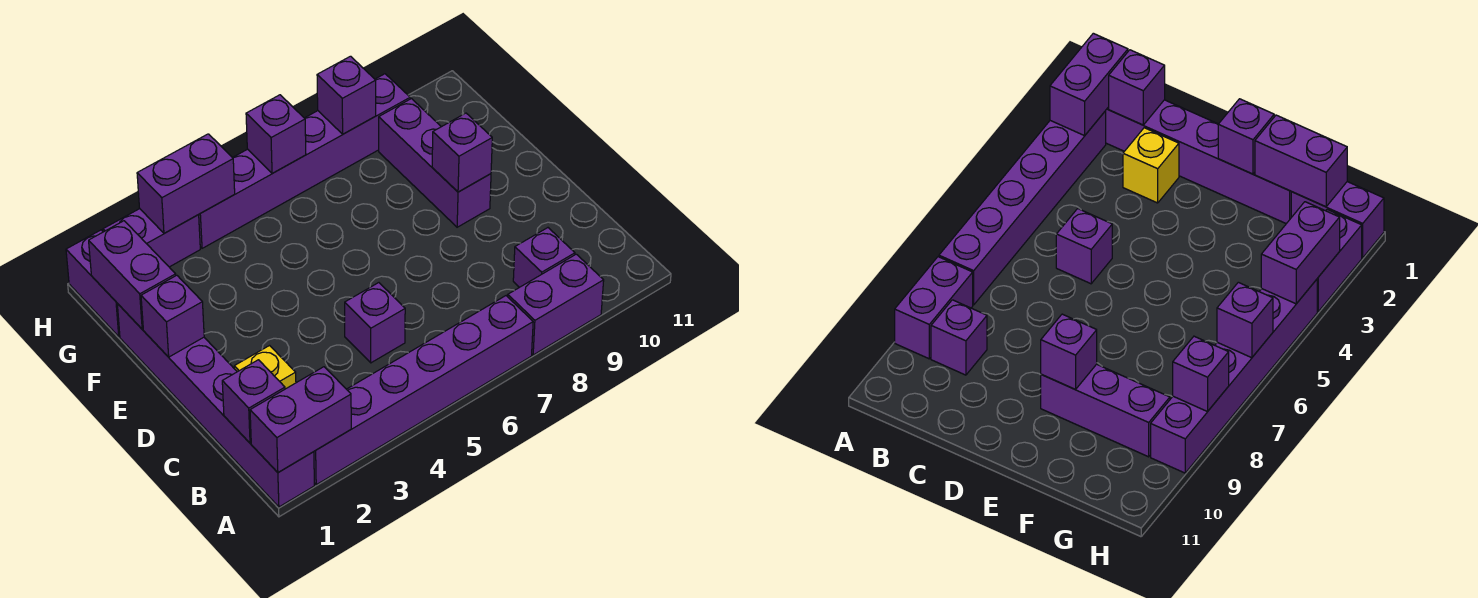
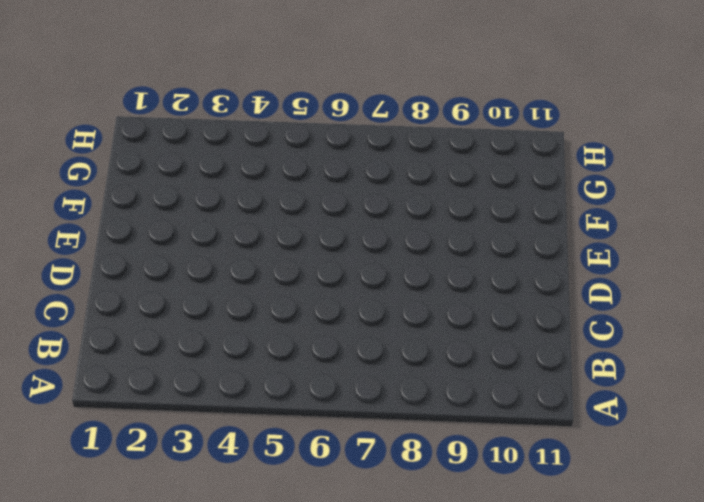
none -> purple brick A1:F1 level 1
none -> purple brick A2:A7 level 1
none -> purple brick A8:A9 level 1

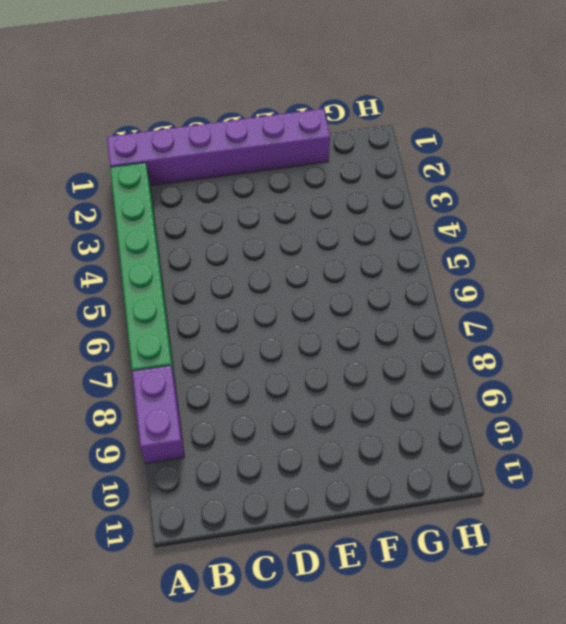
green brick A2:A7 level 1 -> purple brick A2:A7 level 1
none -> purple brick B9 level 1
none -> yellow brick C2 level 1
none -> purple brick C5 level 1

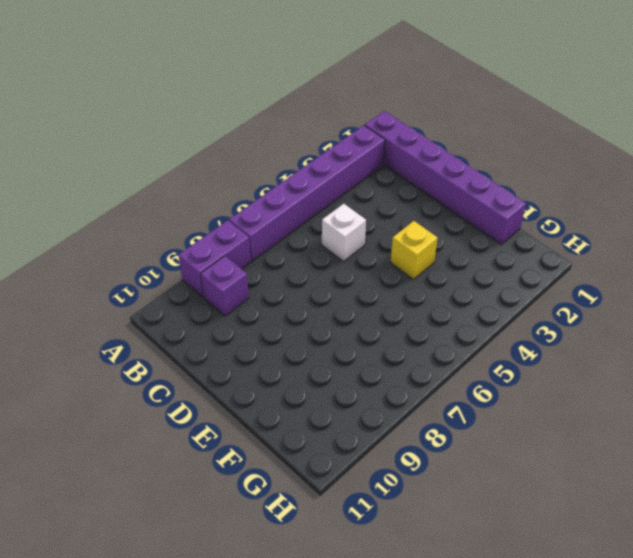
white brick C5 level 1 -> purple brick C5 level 1
yellow brick E4 level 1 -> yellow brick C2 level 1
none -> purple brick E9:G9 level 1
none -> purple brick G1:H1 level 1
none -> purple brick H2:H3 level 1

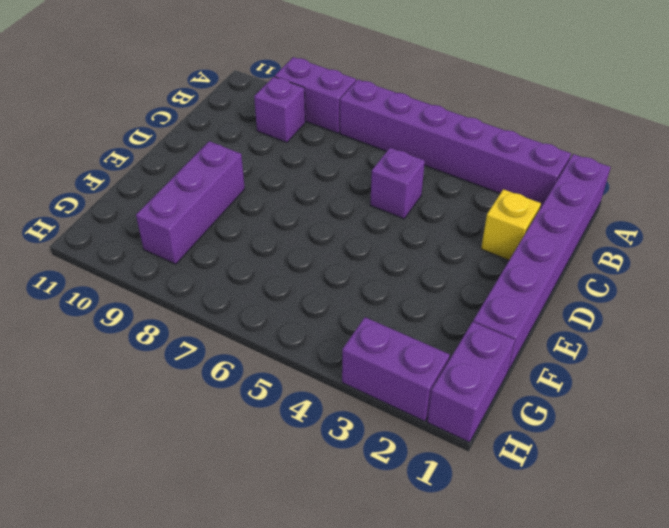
none -> purple brick H4:H9 level 1
none -> purple brick A1:A2 level 2
none -> purple brick B1 level 2

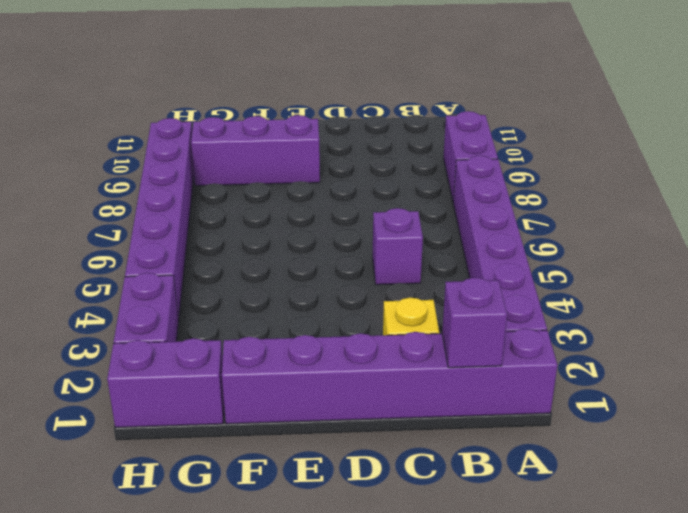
none -> purple brick B9 level 1
none -> purple brick A1:A2 level 2
none -> purple brick E1 level 2

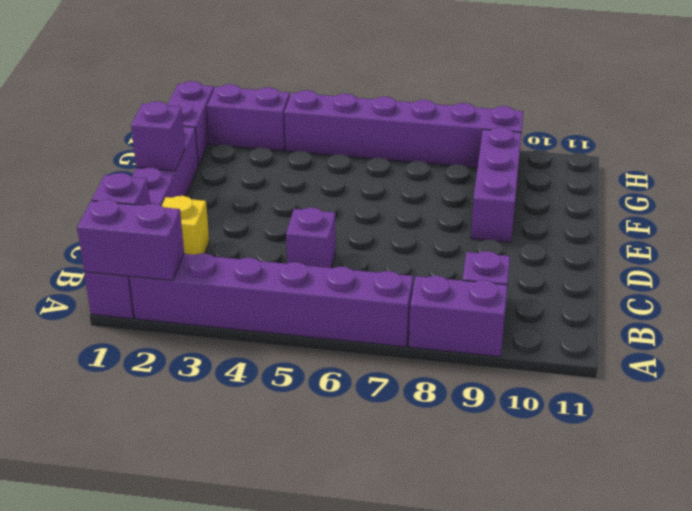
none -> purple brick E9 level 2
none -> purple brick F1:G1 level 2
none -> purple brick H3:H4 level 2

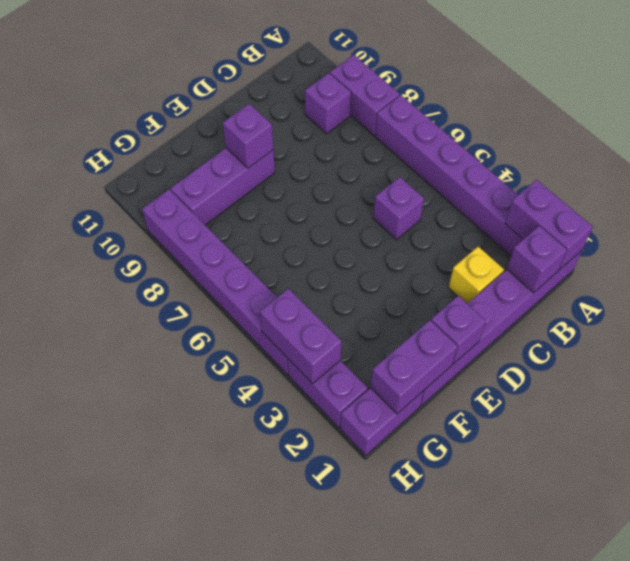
none -> purple brick H6 level 2
none -> purple brick H8 level 2

